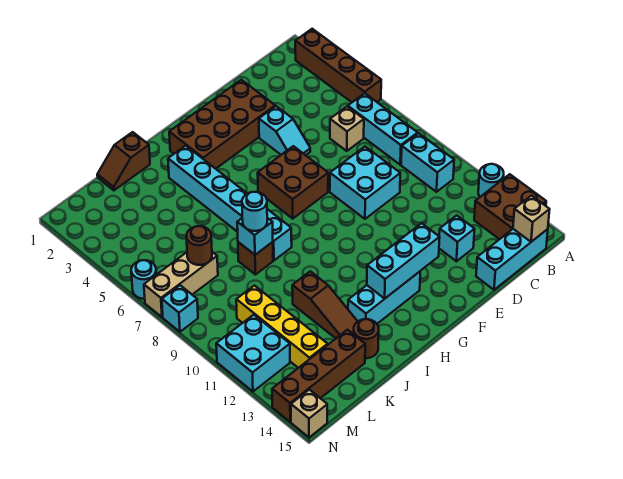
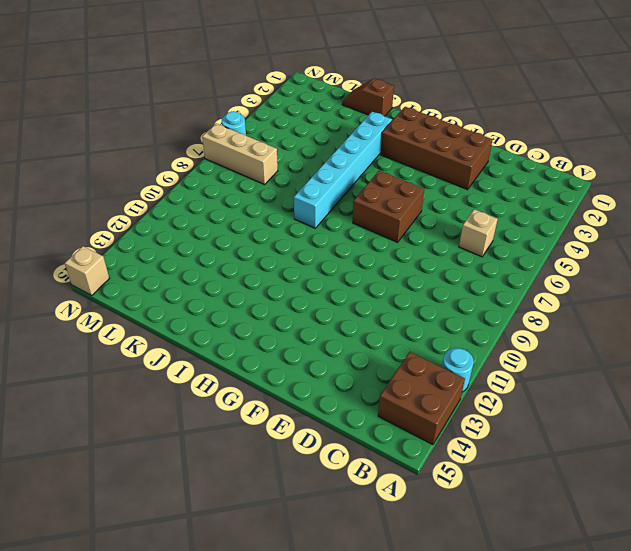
none -> brown brick A2:A5 level 1
none -> cyan brick B6:B8 level 1
none -> cyan brick B9:B10 level 1
none -> cyan brick B15:D15 level 1

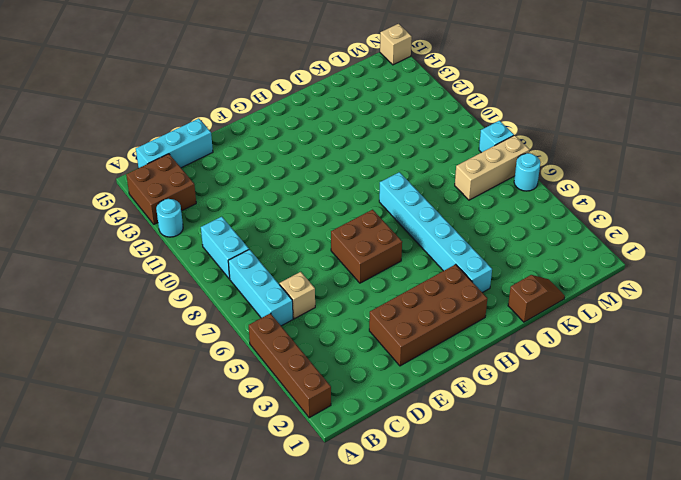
none -> cyan brick D8:E9 level 1
none -> cyan brick D13 level 1
none -> cyan slope E4:E5 level 1 top 4
none -> cyan brick G13:I13 level 1

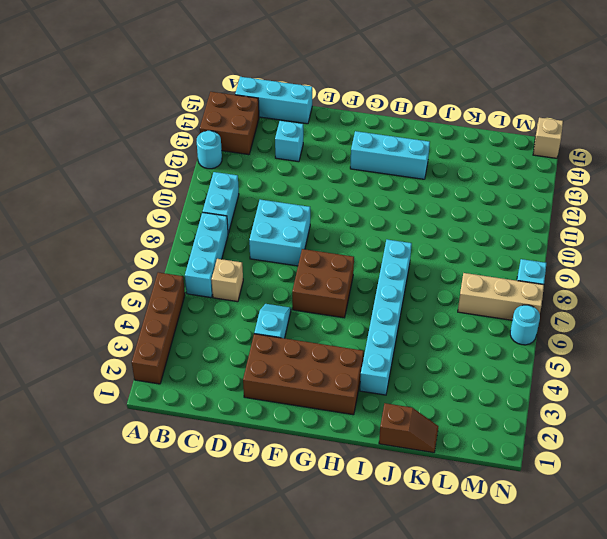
none -> brown brick J8 level 1
none -> brown slope J11:J13 level 1 top 11
none -> brown round brick J14 level 1
none -> brown brick K14:N14 level 1

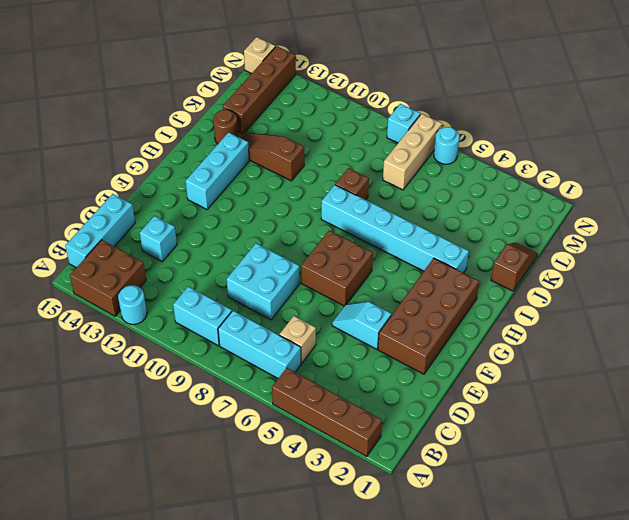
none -> yellow brick L10:L13 level 1
none -> cyan brick M11:N12 level 1
none -> tan brick B15 level 2
none -> cyan brick F13:H13 level 2

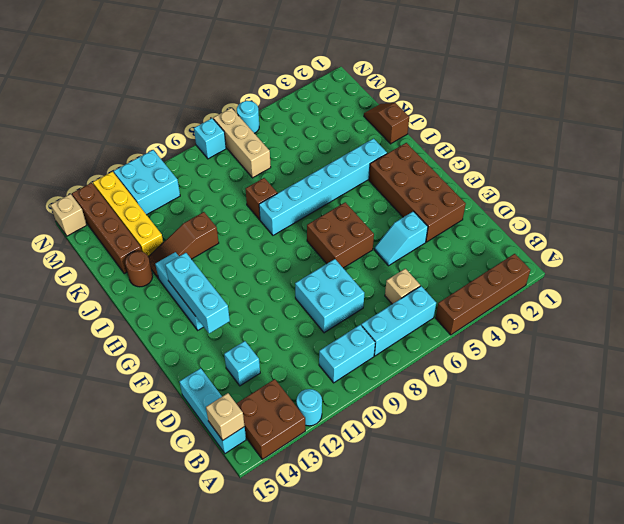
yellow brick K13:N13 level 1 -> yellow brick L10:L13 level 1
none -> cyan brick J8 level 2
none -> brown round brick L7 level 2
none -> cyan round brick J8 level 3

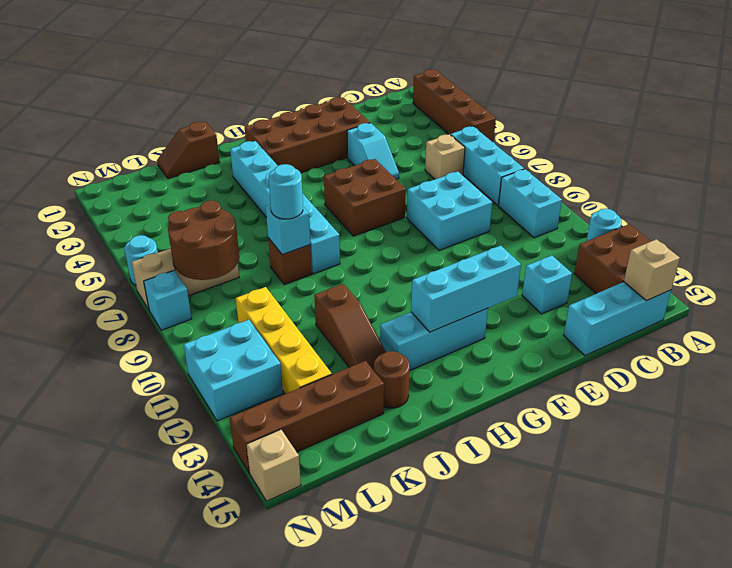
brown round brick L7:M8 level 2 -> brown round brick L7 level 2

